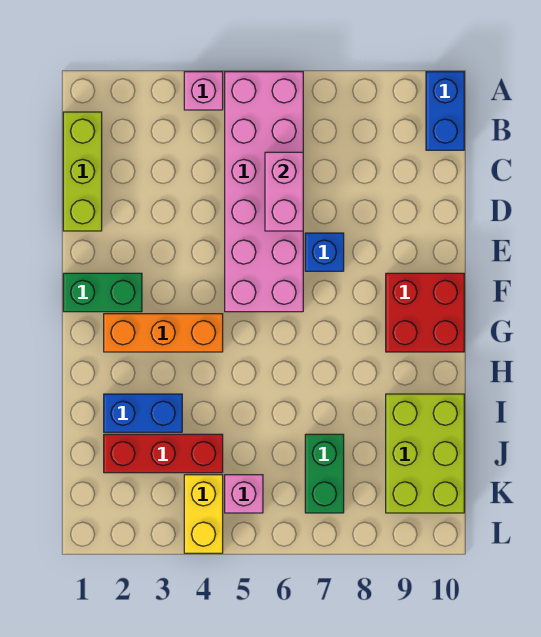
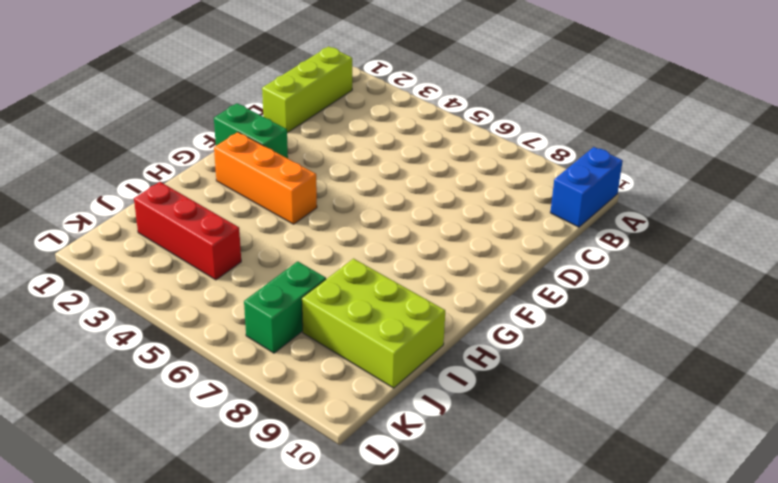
lime brick I8:J10 level 1 -> lime brick I9:K10 level 1
none -> pink brick A4 level 1
none -> pink brick A5:F6 level 1
none -> blue brick E7 level 1

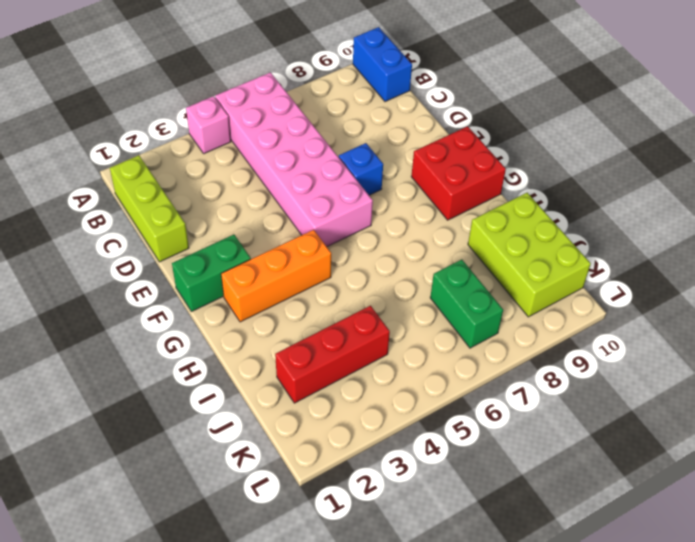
none -> blue brick I2:I3 level 1
none -> yellow brick K4:L4 level 1
none -> pink brick K5 level 1

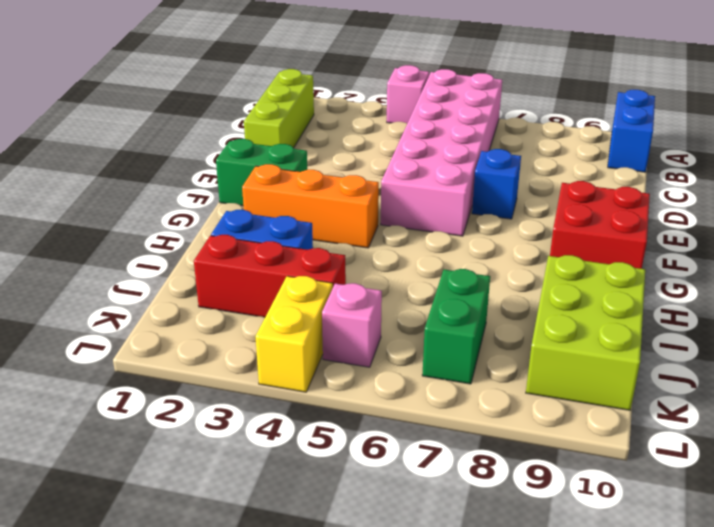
none -> pink brick C6:D6 level 2

